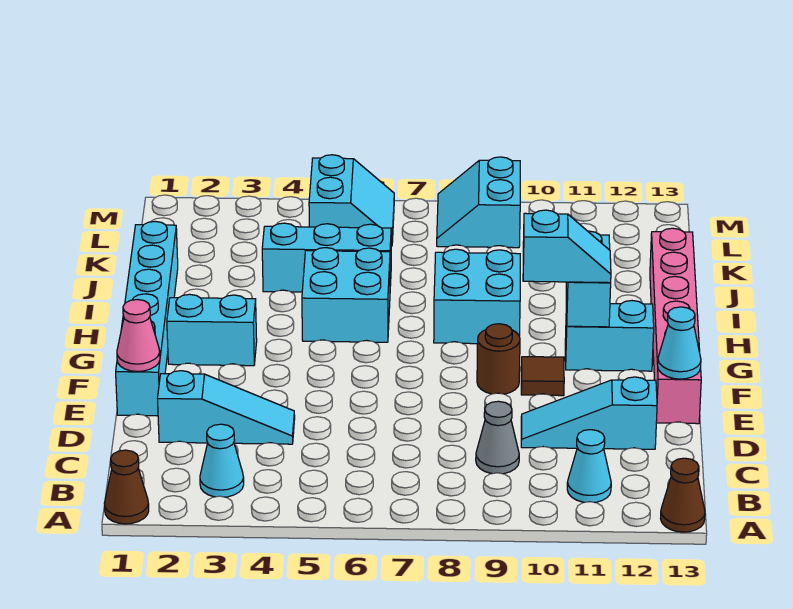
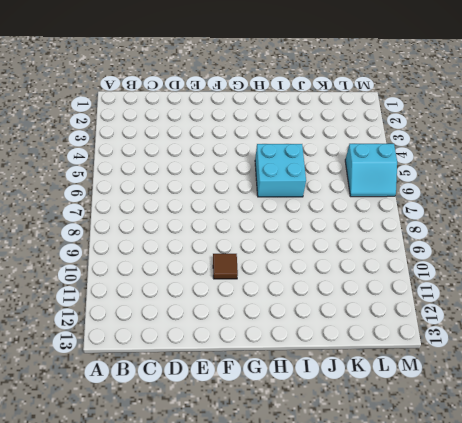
none -> brown cone A1 level 1
none -> brown cone A13 level 1
none -> cyan cone B3 level 1

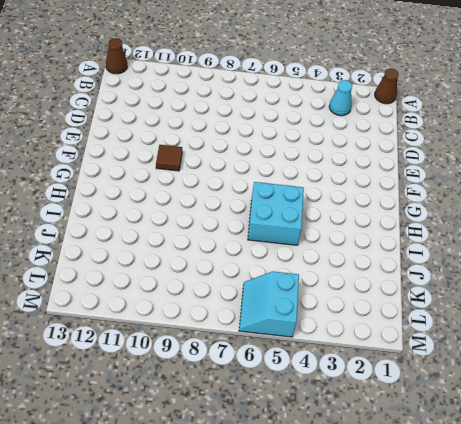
none -> cyan cone B11 level 1
none -> grey cone C9 level 1
none -> cyan slope D2:D4 level 1 top 2

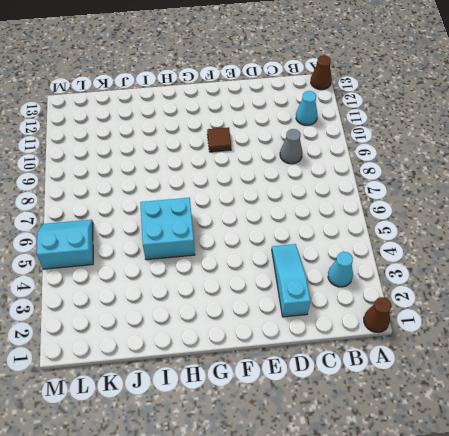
none -> cyan slope D10:D12 level 1 top 12
none -> cyan brick E1:J1 level 1
none -> pink brick E13:J13 level 1

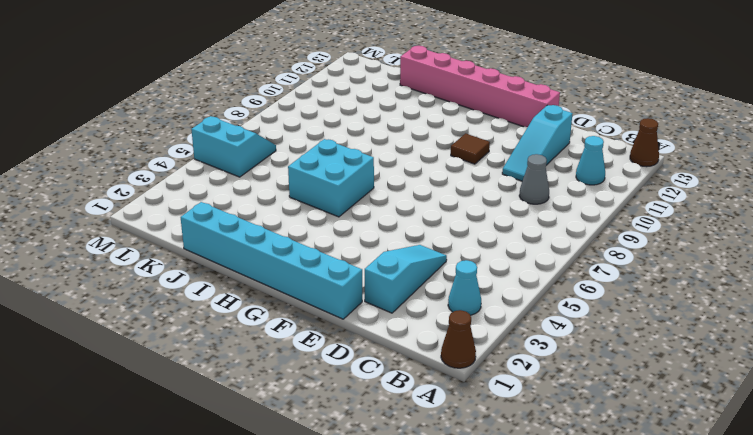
none -> brown round brick F9 level 1
none -> cyan brick G2:G3 level 1
none -> cyan brick G11:G12 level 1

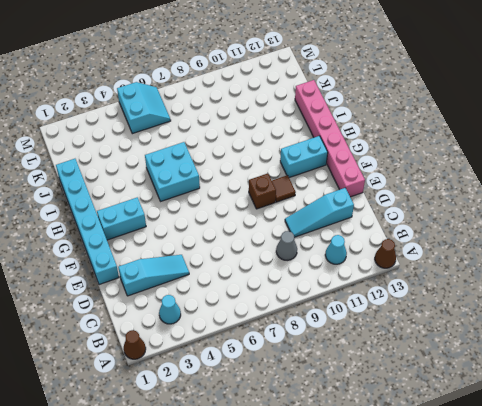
brown brick F9 level 1 -> brown round brick F9 level 1
none -> cyan brick H8:I9 level 1
none -> cyan brick J4:J6 level 1
none -> cyan slope L8:M9 level 1 top 9

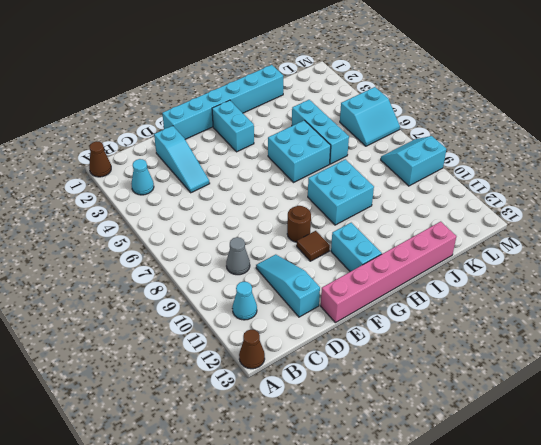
none -> pink cone E1 level 2
none -> cyan cone E13 level 2
none -> cyan brick G11:H11 level 2

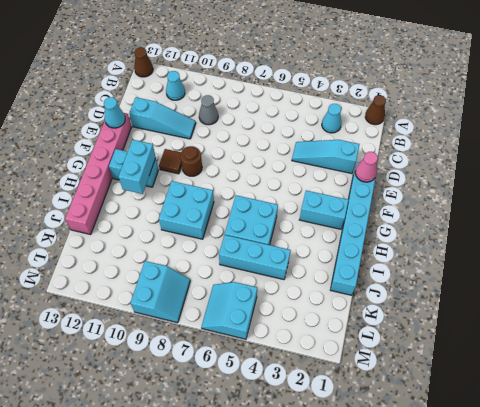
none -> cyan slope G10:G11 level 3 top 10

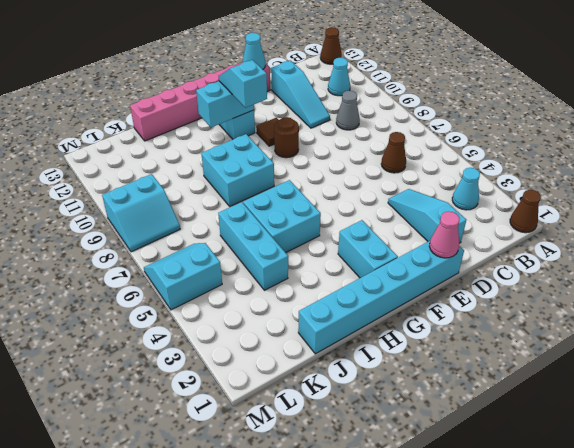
brown cone C6 level 1 -> none

